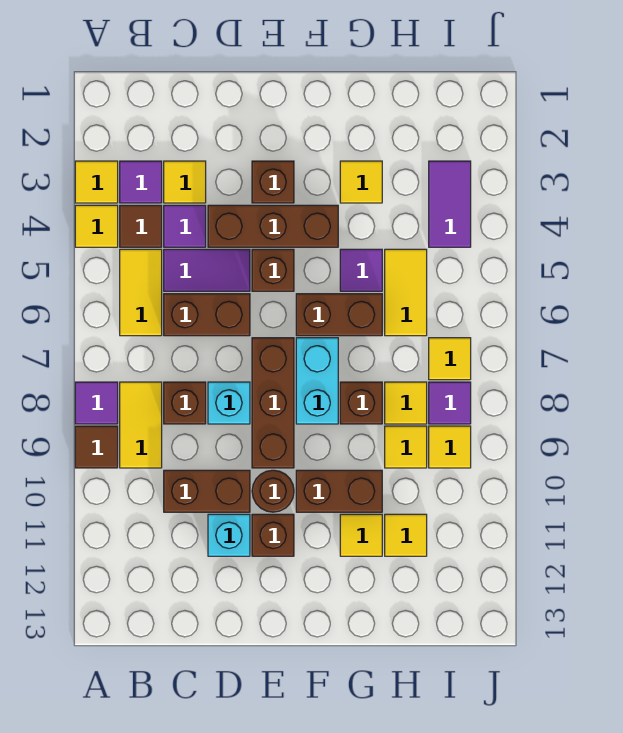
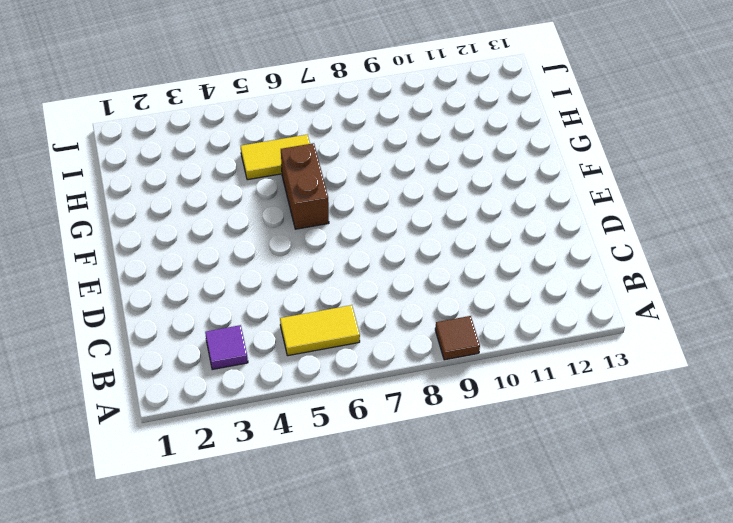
none -> yellow tile A3 level 1
none -> yellow tile A4 level 1
none -> purple tile A8 level 1
none -> brown tile B4 level 1

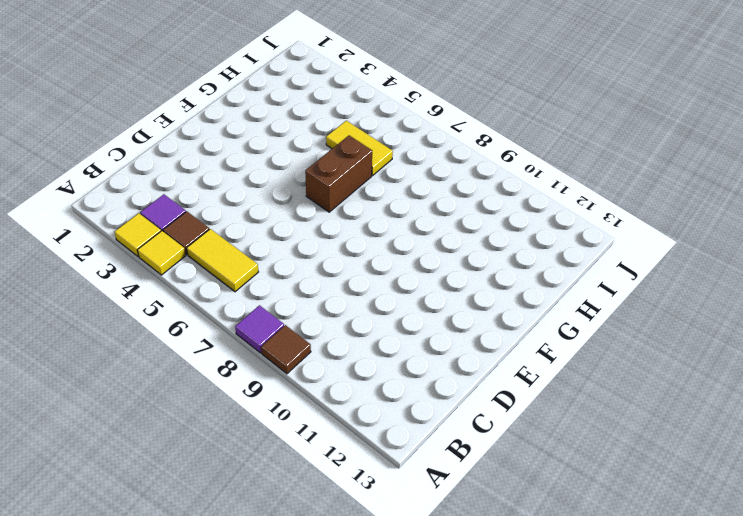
none -> yellow tile B8:B9 level 1
none -> yellow tile C3 level 1
none -> purple tile C4 level 1
none -> purple tile C5:D5 level 1

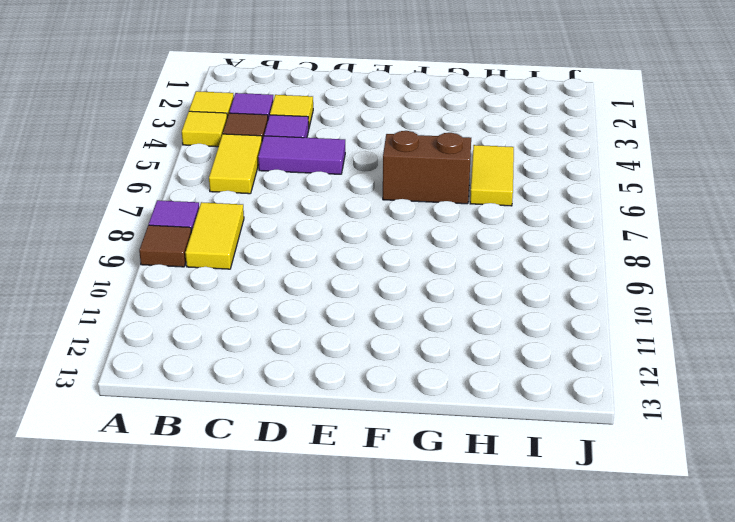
none -> brown brick C6:D6 level 1
none -> brown brick C8 level 1
none -> brown brick C10:D10 level 1
none -> brown brick D4:F4 level 1

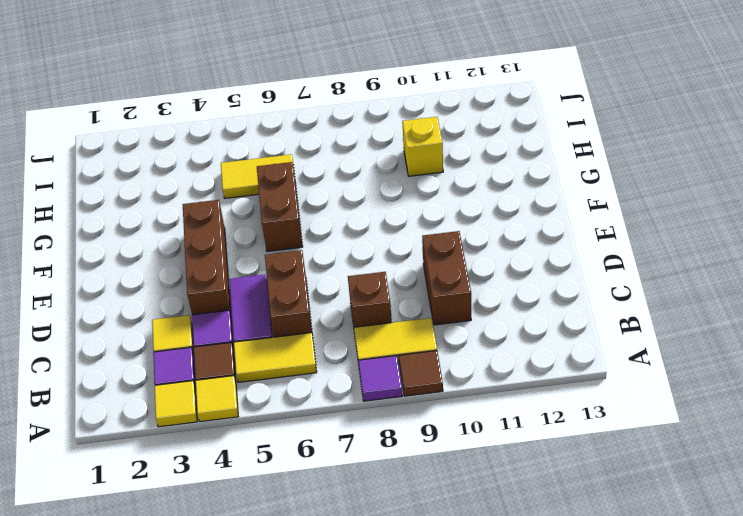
yellow brick H10 level 1 -> none
none -> cyan brick D8 level 1
none -> cyan brick D11 level 1
none -> brown brick E3 level 1
none -> brown brick E5 level 1

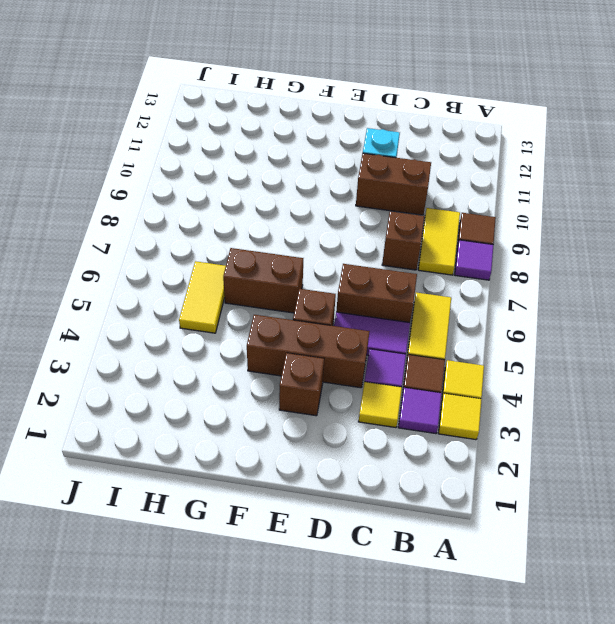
none -> cyan brick D8 level 1
none -> brown brick E7:E9 level 1
none -> brown round brick E10 level 1
none -> brown brick E11 level 1

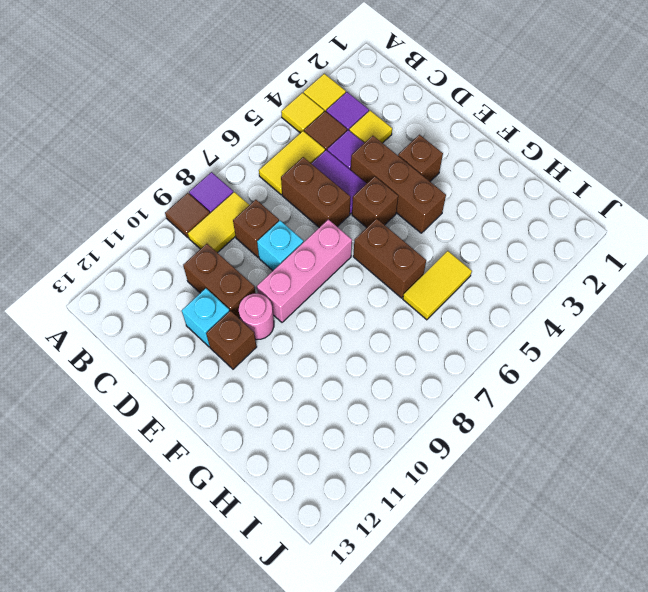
pink brick E7:E9 level 1 -> brown brick E7:E9 level 1
pink round brick E10 level 1 -> brown round brick E10 level 1
none -> cyan brick F7:F8 level 1
none -> brown brick F10:G10 level 1
none -> yellow tile G3 level 1
none -> purple tile G5 level 1

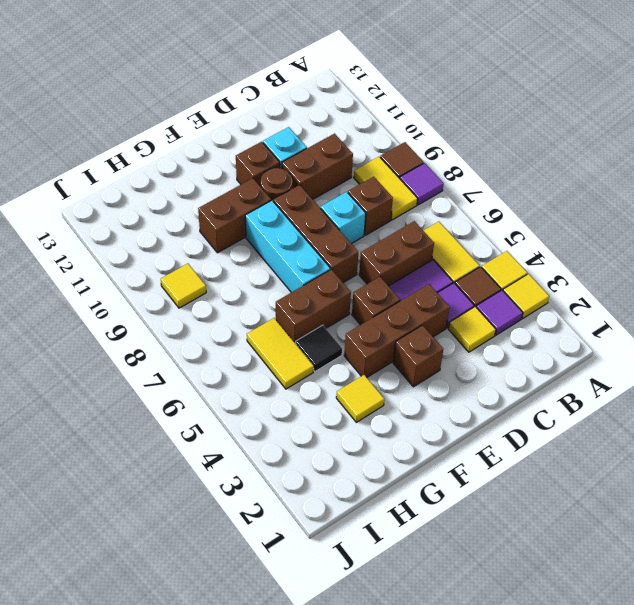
cyan brick F7:F9 level 1 -> cyan brick F7:F8 level 1
black tile G5 level 1 -> purple tile G5 level 1
none -> brown brick G8 level 1
none -> yellow tile G11 level 1
none -> yellow tile H8 level 1
none -> yellow tile H9 level 1

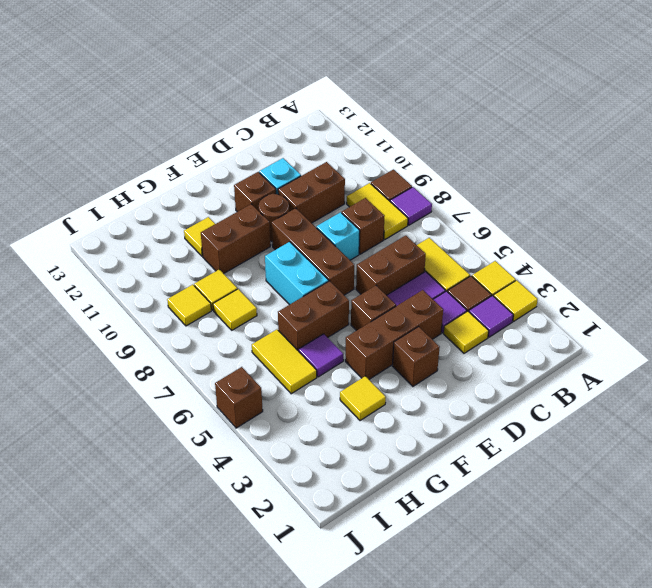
brown brick J5 level 1 -> brown brick G8 level 1
none -> yellow tile H11 level 1
none -> purple tile I3:I4 level 1
none -> yellow tile I7 level 1
none -> purple tile I8 level 1

